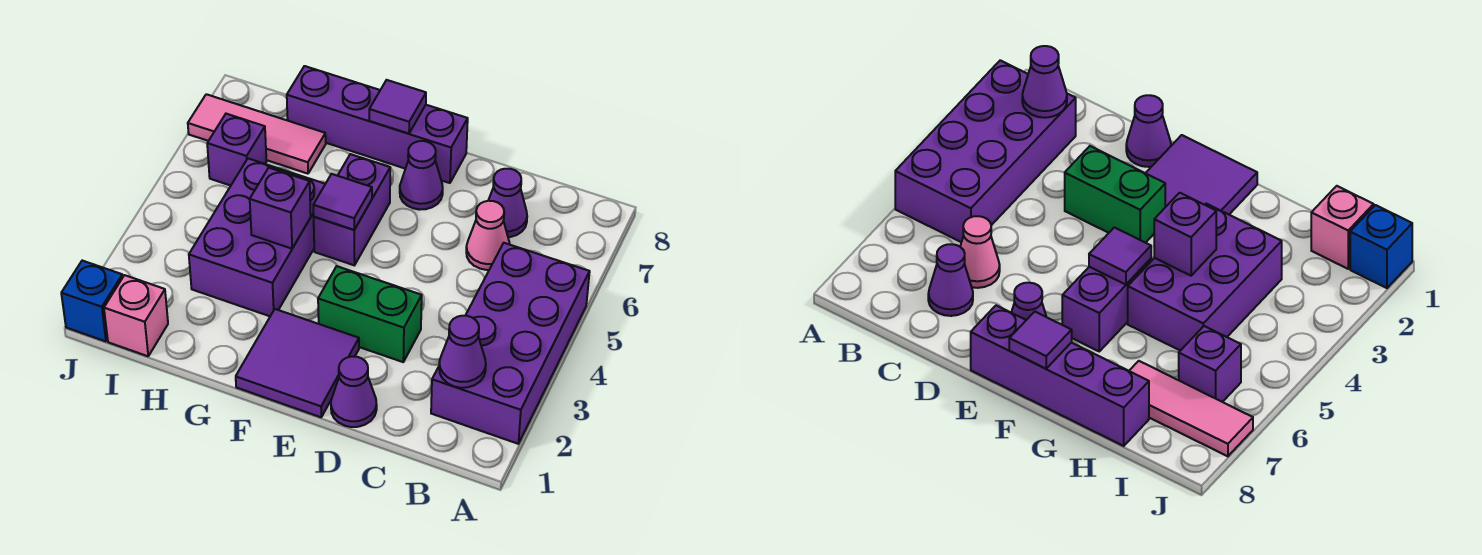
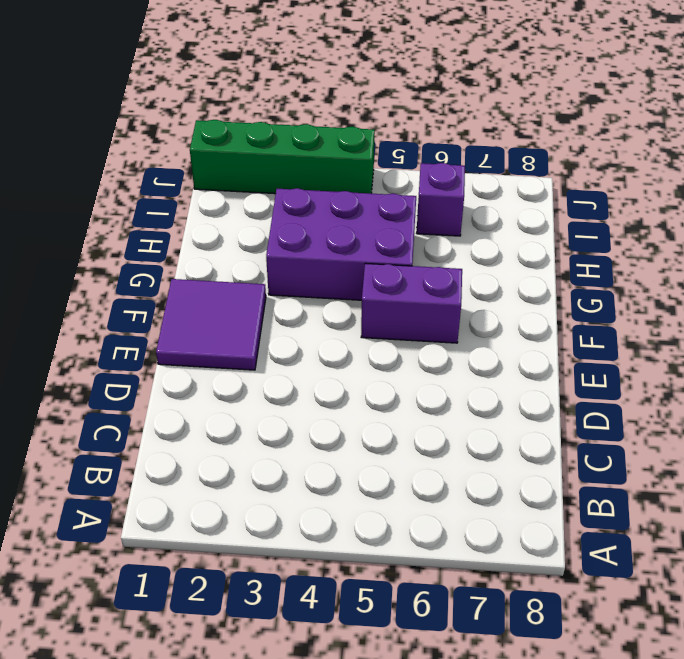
green brick J1:J4 level 1 -> blue brick J1 level 1
none -> purple brick A2:B5 level 1
none -> pink cone C6 level 1
none -> purple cone C7 level 1

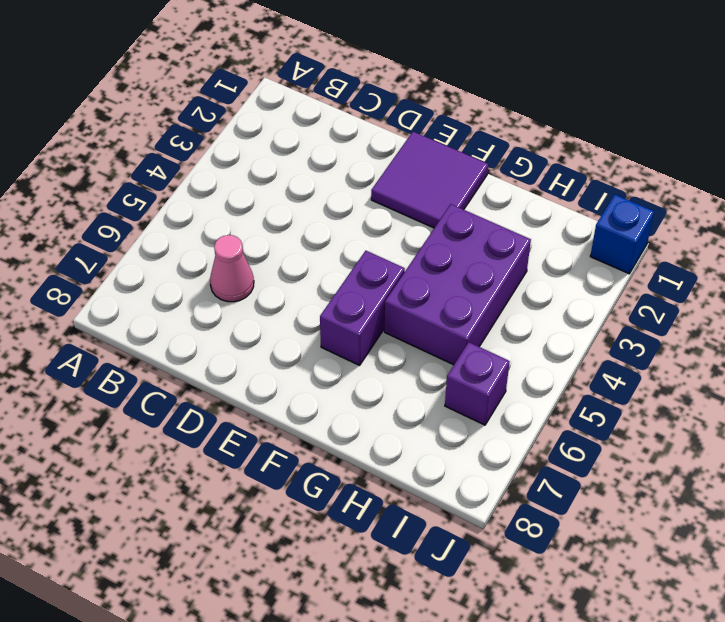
none -> purple brick A2:B5 level 1
none -> purple cone C7 level 1
none -> purple cone D1 level 1

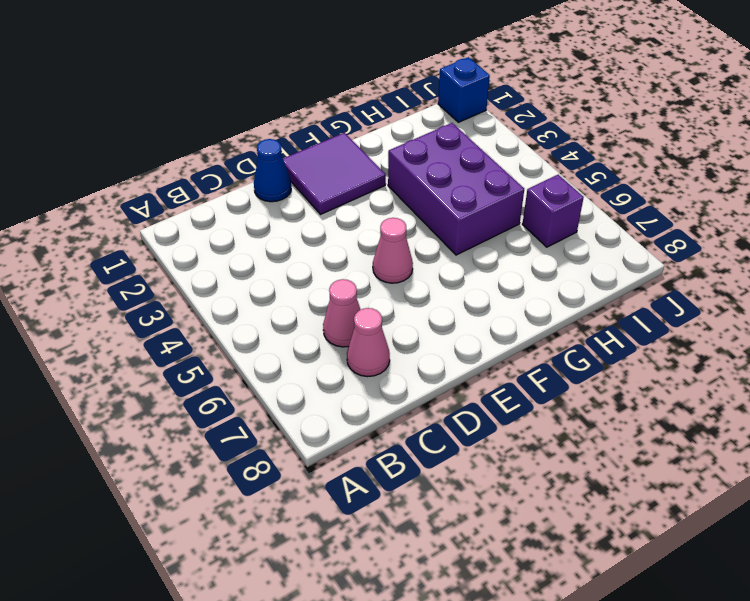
pink cone C7 level 1 -> purple cone C7 level 1
blue cone D1 level 1 -> purple cone D1 level 1
pink cone E5 level 1 -> none
none -> purple brick A2:B5 level 1
none -> green brick D3:E3 level 1
none -> purple cone E7 level 1

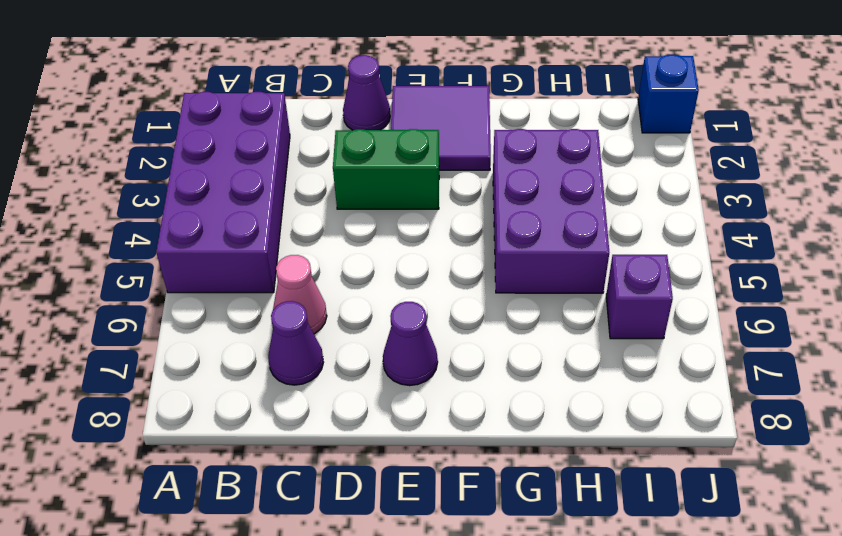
none -> purple brick E8:H8 level 1
none -> purple brick F5:F6 level 1
none -> pink tile H7:J7 level 1

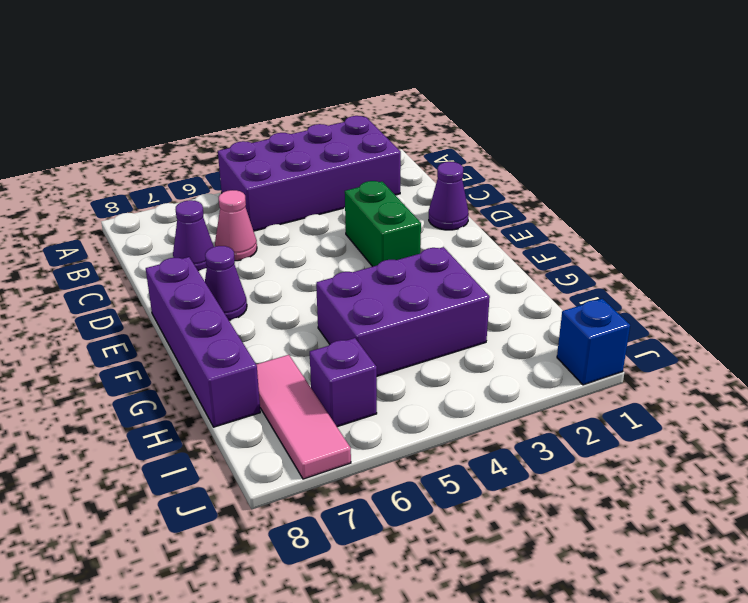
none -> purple tile E1:F2 level 1
none -> purple brick F5:F6 level 1
none -> pink brick I1 level 1

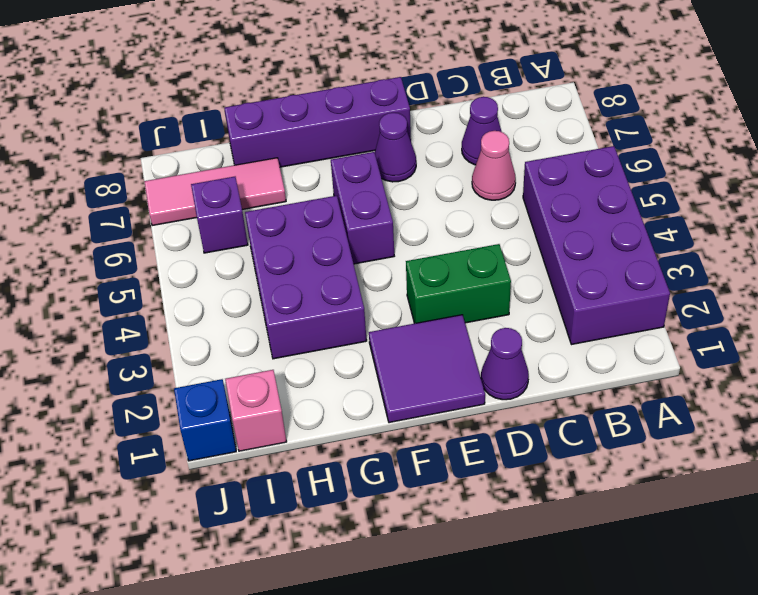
none -> purple cone B2 level 2
none -> purple tile F5 level 2
none -> purple tile F8 level 2

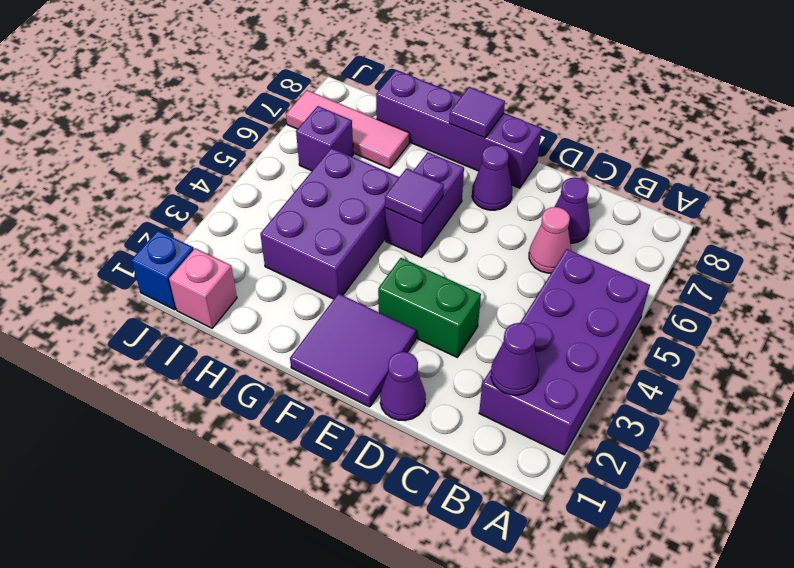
none -> purple brick G4 level 2

